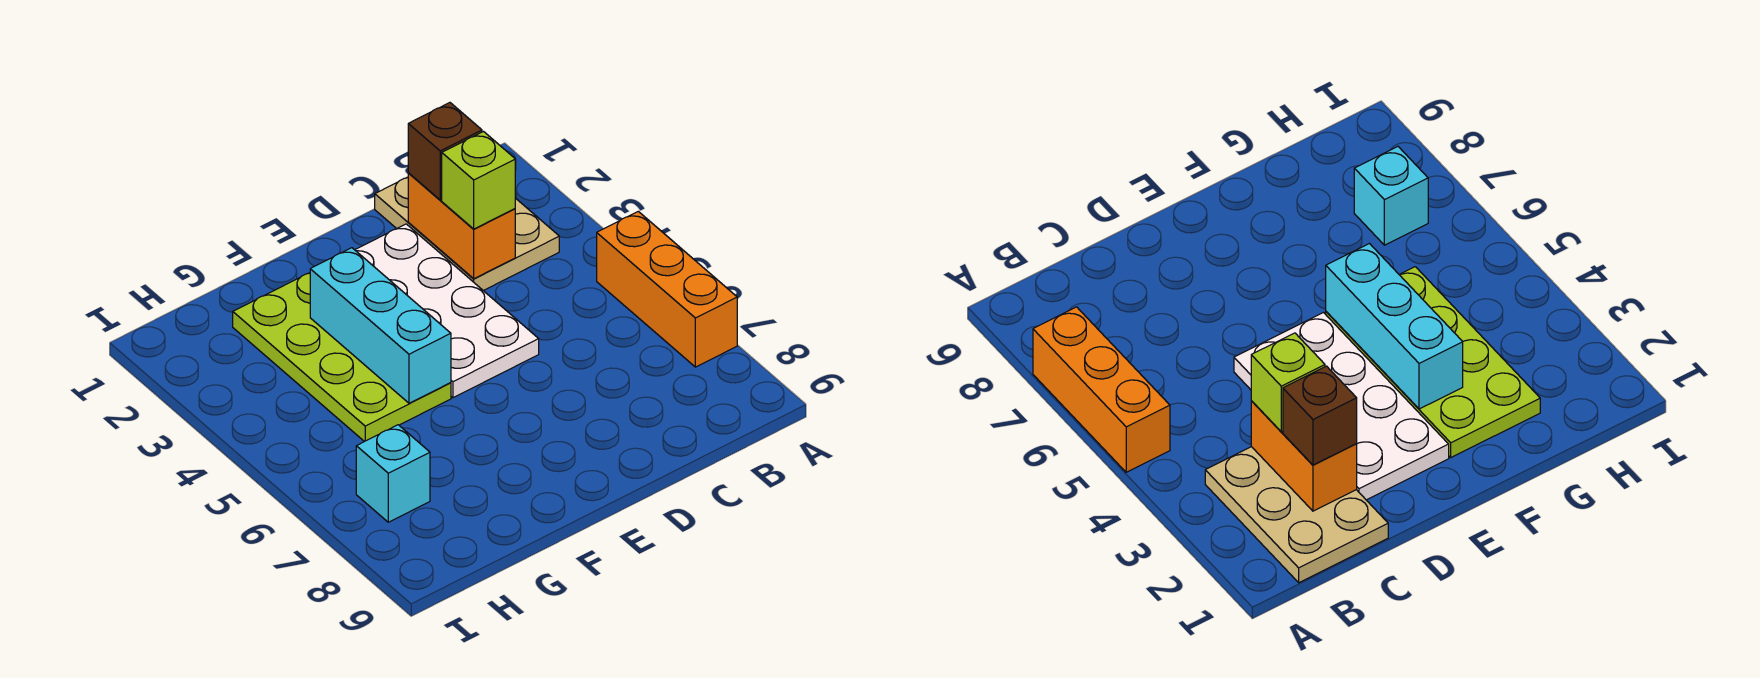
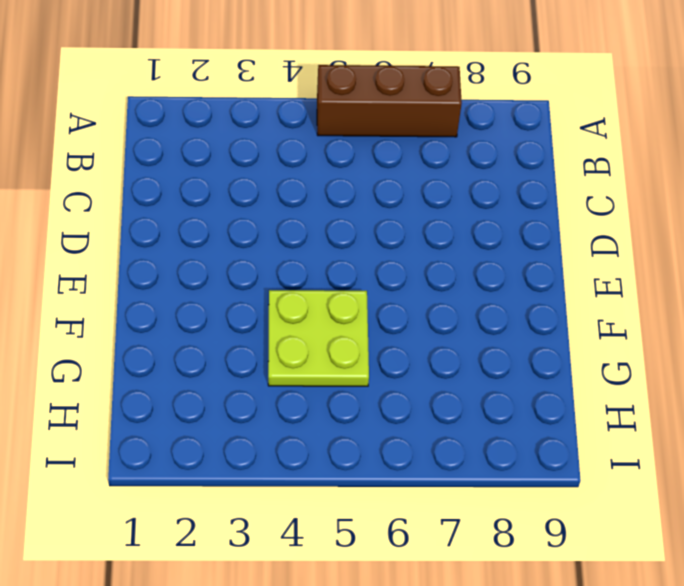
brown brick A5:A7 level 1 -> orange brick A5:A7 level 1
lime plate F4:G5 level 1 -> lime plate F2:G5 level 1
none -> tan plate B1:C3 level 1
none -> white plate D2:E5 level 1

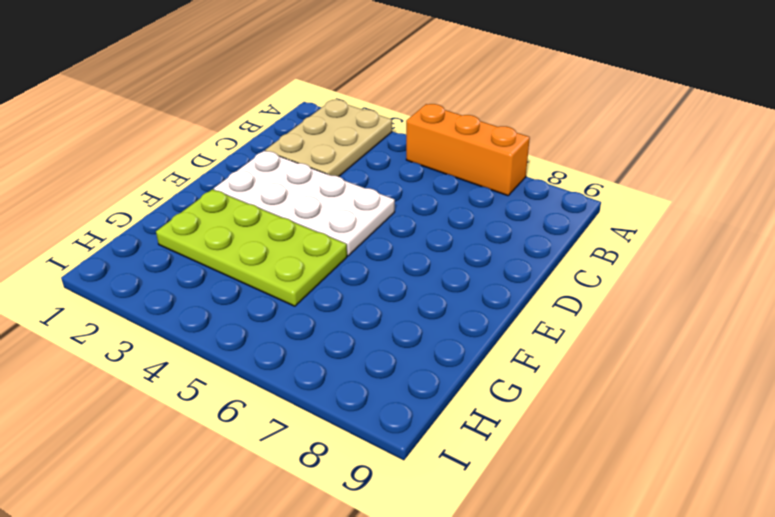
tan plate A2:C3 level 1 -> tan plate B1:C3 level 1
none -> cyan brick H7 level 1
none -> orange brick C2:C3 level 2

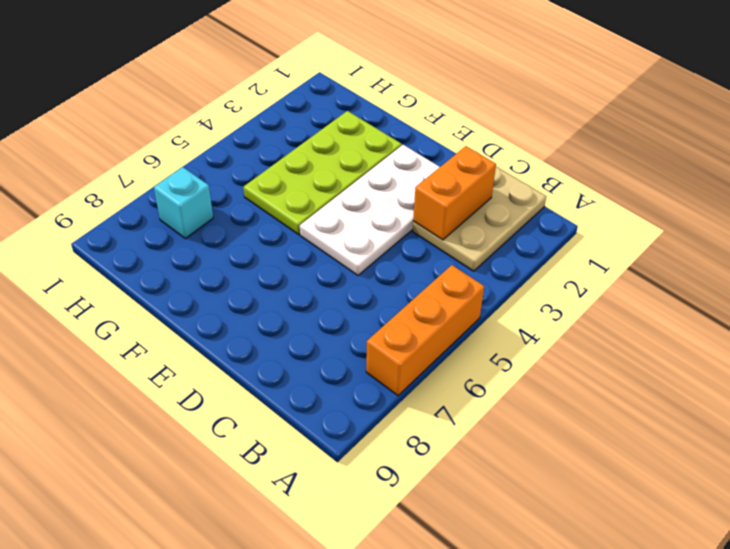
none -> cyan brick F3:F5 level 2
none -> brown brick C2 level 3

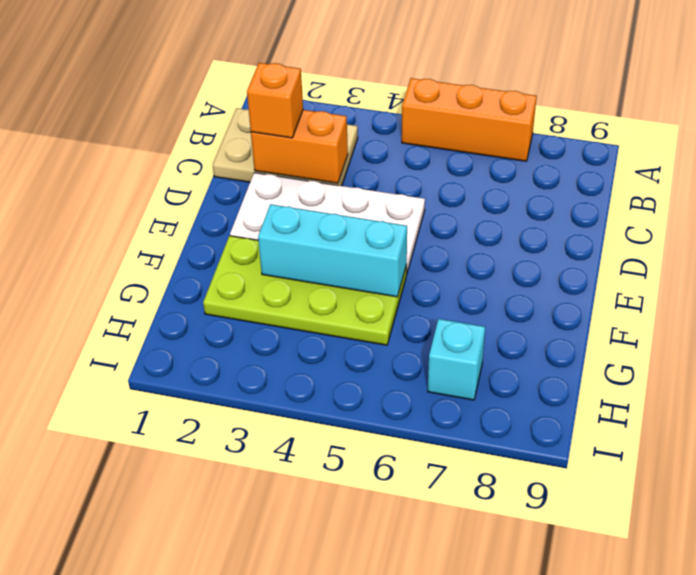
orange brick C2 level 3 -> brown brick C2 level 3
none -> lime brick C3 level 3

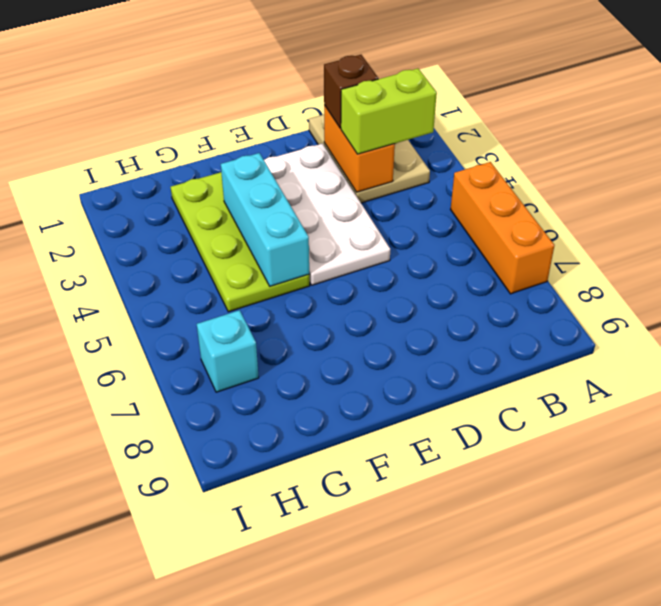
lime brick B3:C3 level 3 -> lime brick C3 level 3

